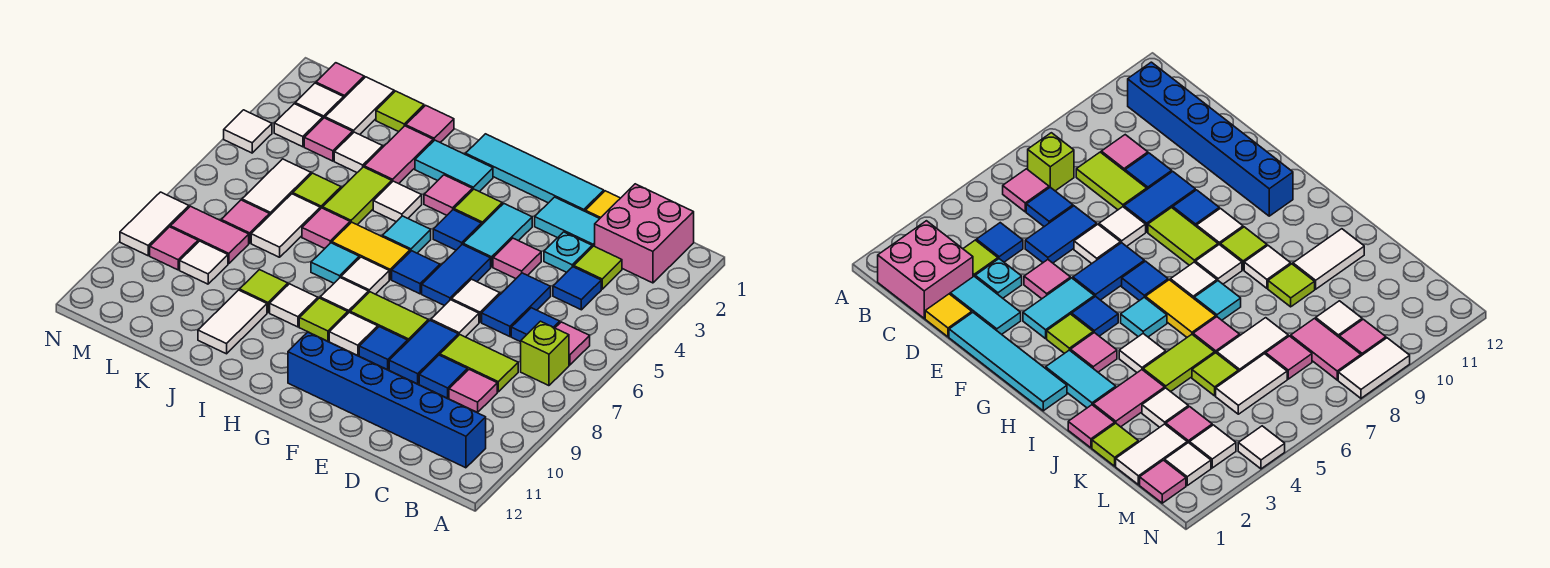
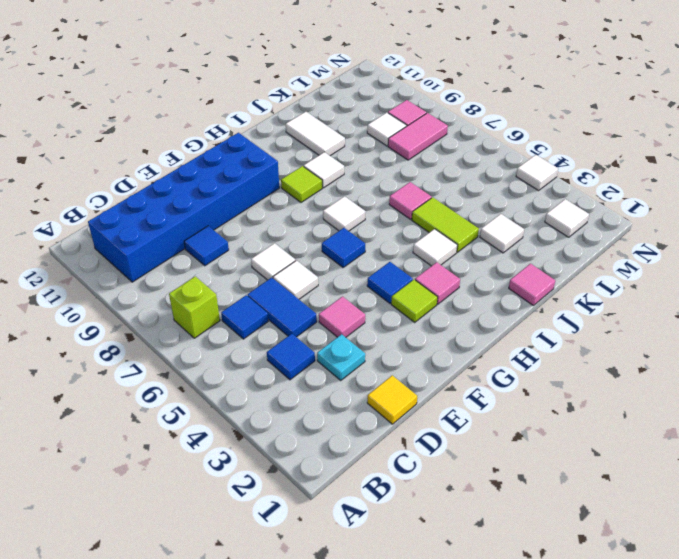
blue brick B10:G11 level 1 -> blue brick B11:G11 level 1
none -> pink brick B1:C2 level 1
none -> pink tile B6 level 1
none -> lime tile C3 level 1
none -> lime tile C8:D8 level 1

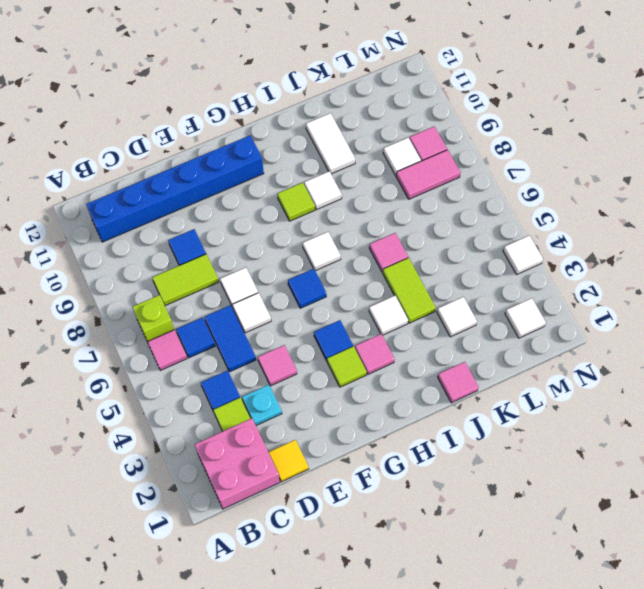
none -> pink tile C9 level 1
none -> cyan tile D2:E2 level 1
none -> cyan tile E1:H1 level 1
none -> blue tile E8:E9 level 1

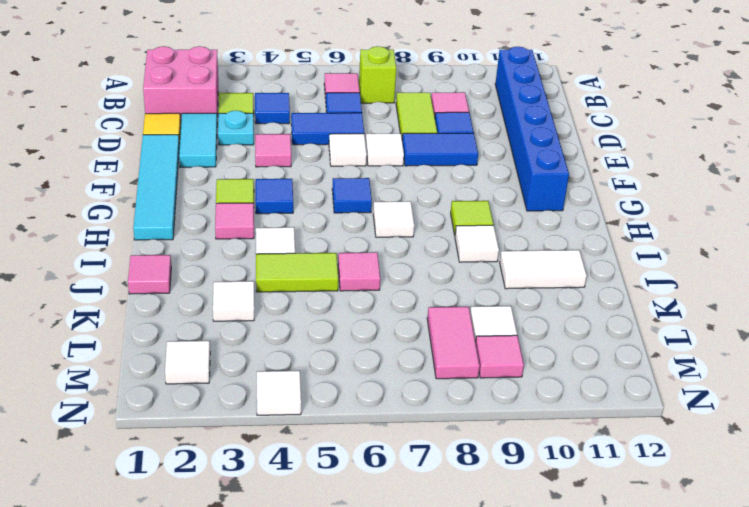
none -> cyan tile F3:F4 level 1
none -> blue tile F5:F6 level 1
none -> lime tile F8:G8 level 1
none -> blue tile F9 level 1

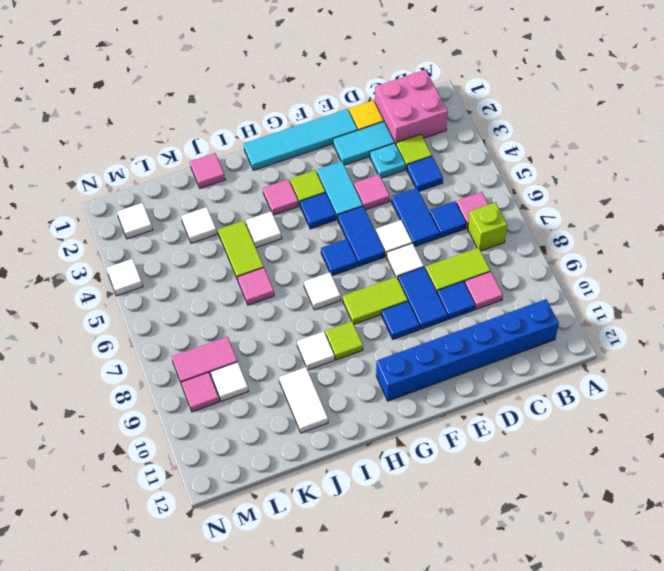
none -> white tile G9 level 1
none -> cyan tile H2:I2 level 1
none -> cyan tile H5 level 1
none -> yellow tile H6:I6 level 1

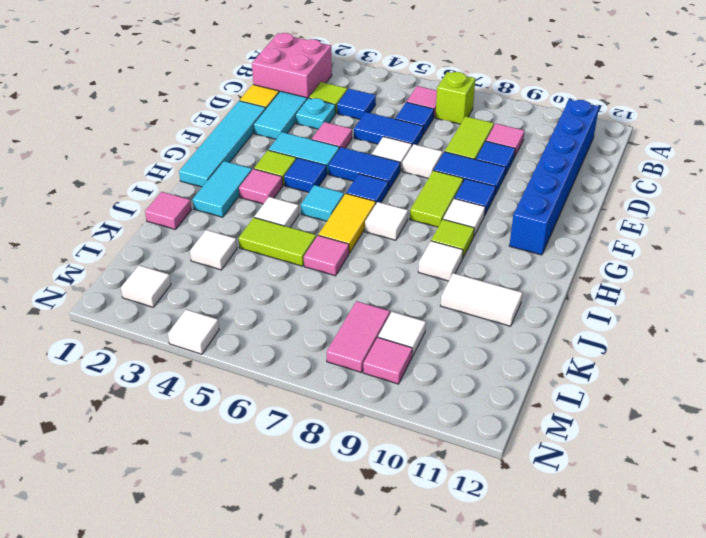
none -> white tile H8 level 1
none -> cyan tile I7 level 1
none -> pink tile J2:J3 level 1
none -> lime tile J9 level 1

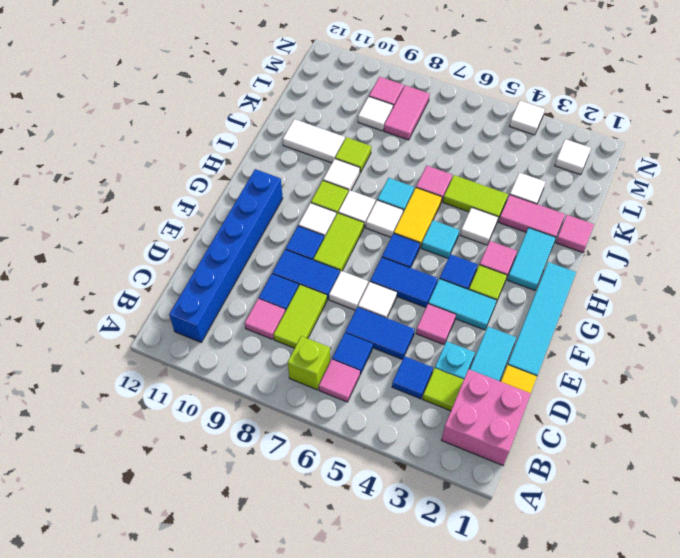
none -> lime tile K1 level 1
none -> lime tile K5 level 1
none -> white tile K6:K7 level 1
none -> white tile L1:L2 level 1

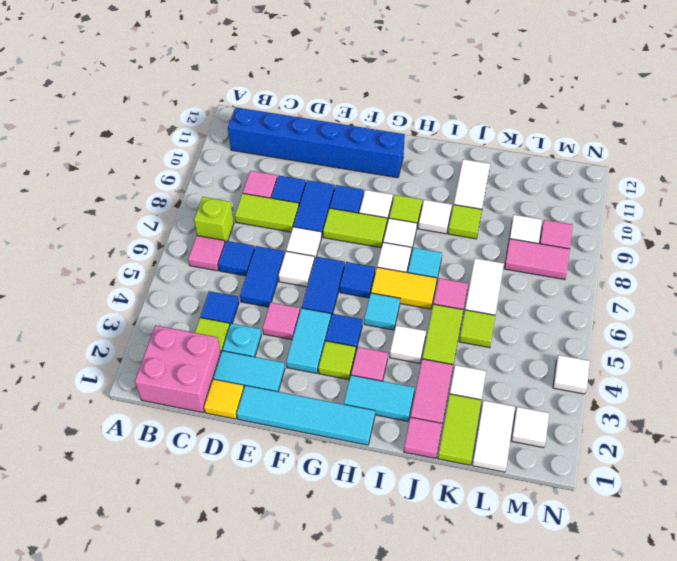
lime tile K1:K2 level 1 -> lime tile K1 level 1
none -> pink tile L3 level 1
none -> white tile L5:L6 level 1
none -> pink tile L7 level 1
none -> pink tile M1 level 1

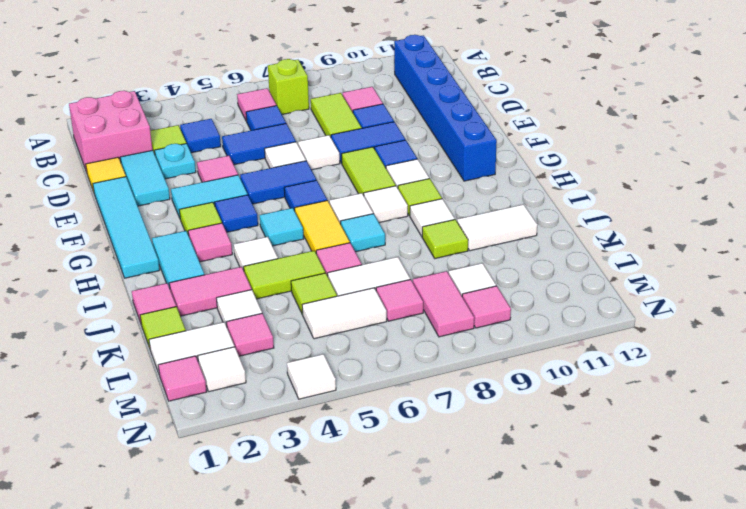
none -> white tile M3 level 1
none -> white tile N8:N9 level 1

